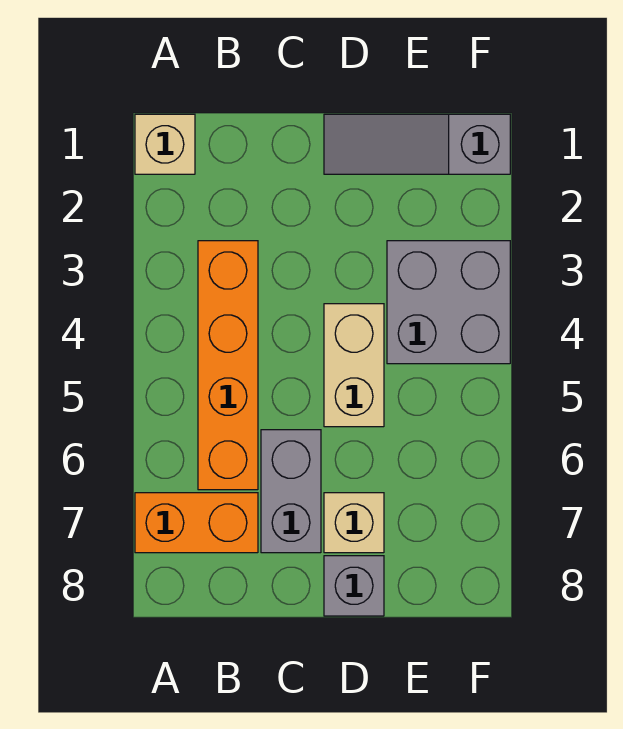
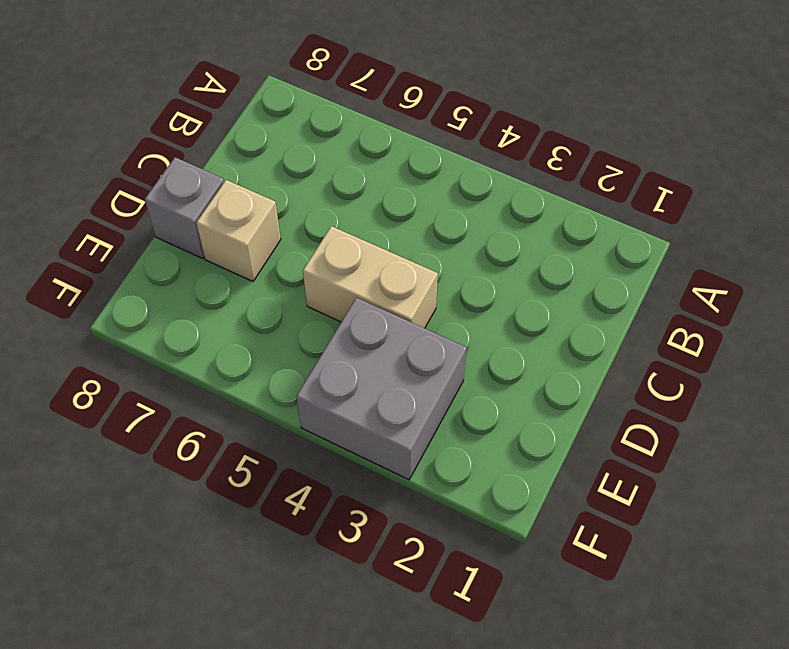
none -> tan brick A1 level 1
none -> orange brick A7:B7 level 1

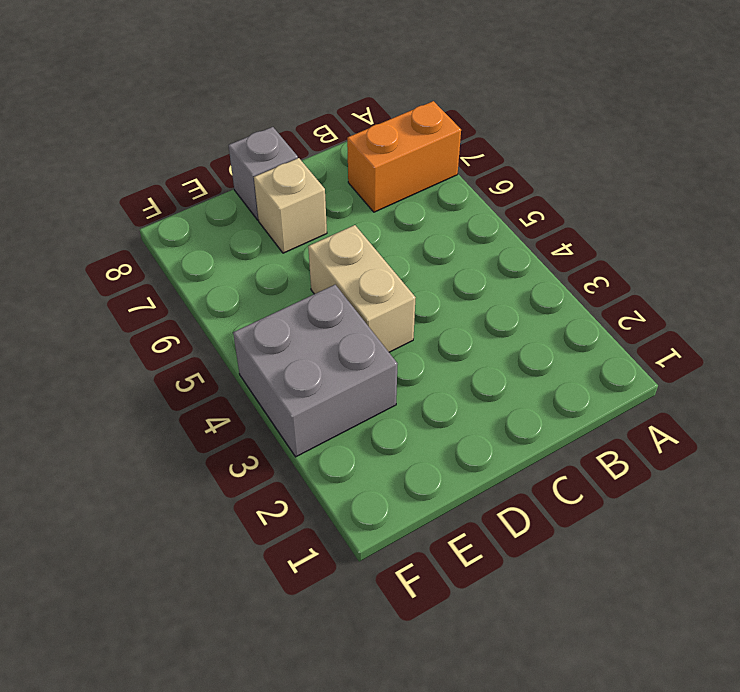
none -> tan brick A1 level 1
none -> orange brick B3:B6 level 1

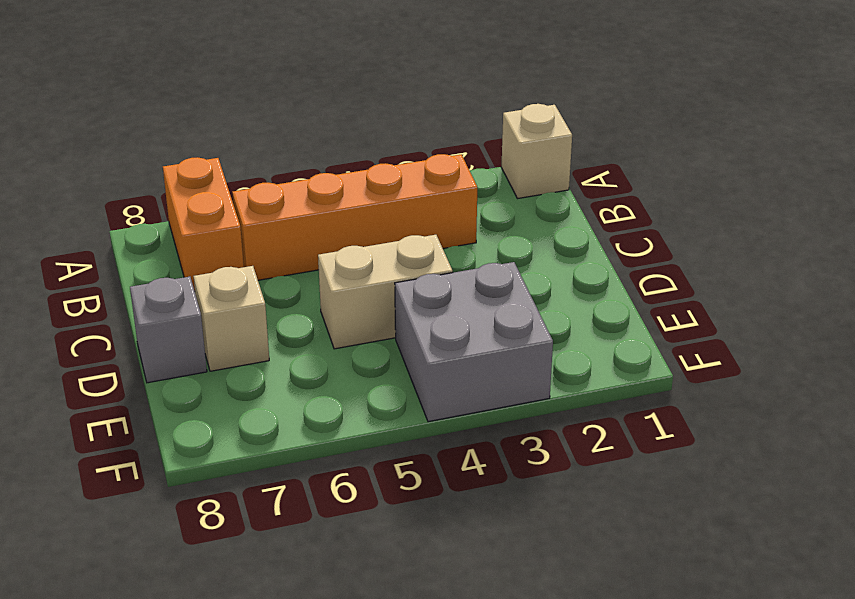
none -> grey brick C6:C7 level 1
none -> grey slope D1:F1 level 1 top F

